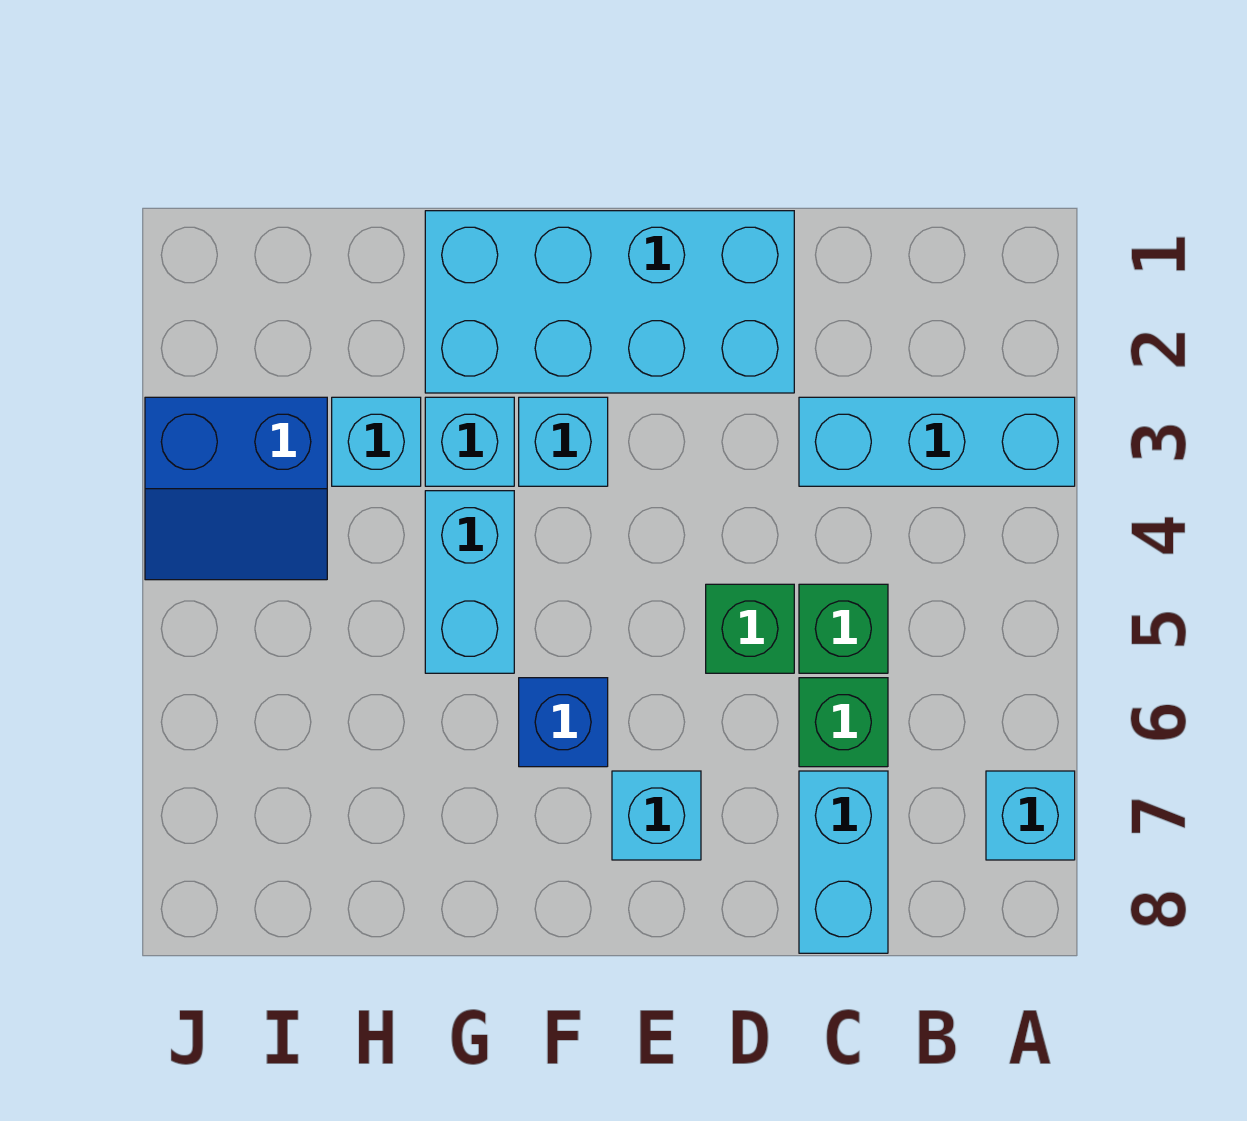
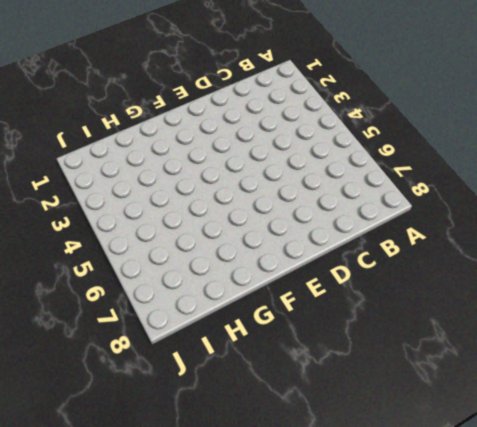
none -> cyan brick A3:C3 level 1
none -> cyan brick A7 level 1
none -> green brick C5 level 1

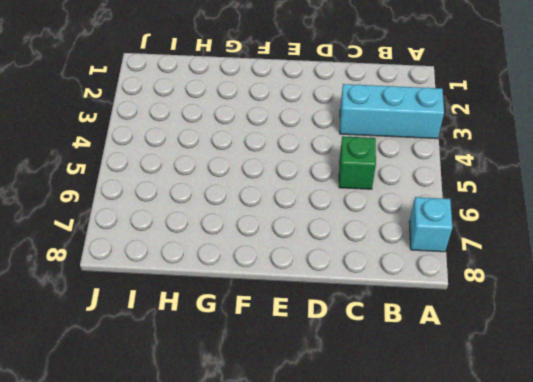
none -> green brick C6 level 1
none -> cyan brick C7:C8 level 1
none -> cyan brick D1:G2 level 1

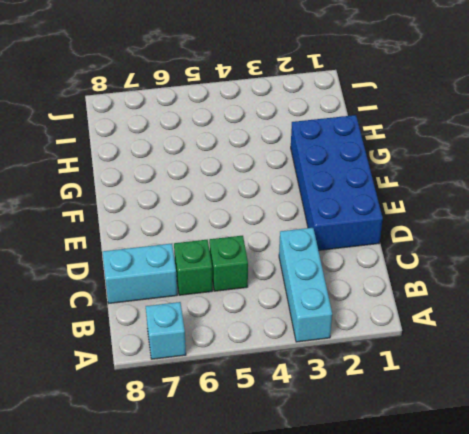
blue brick D1:G2 level 1 -> cyan brick D1:G2 level 1
none -> green brick D5 level 1
none -> cyan brick E7 level 1
none -> cyan brick F3 level 1

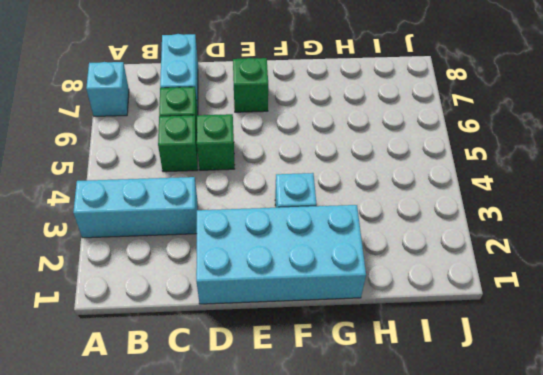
green brick E7 level 1 -> cyan brick E7 level 1
none -> blue brick F6 level 1
none -> cyan brick G3 level 1
none -> cyan brick G4:G5 level 1

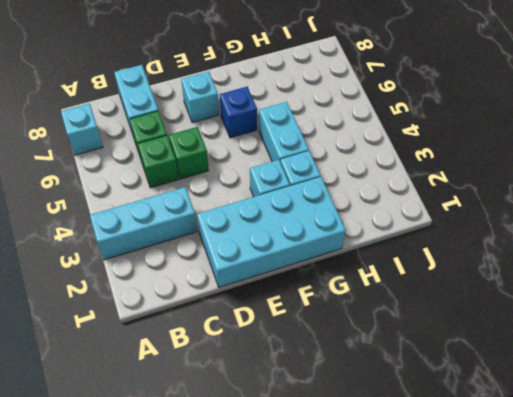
none -> cyan brick H3 level 1
none -> blue slope I3:J4 level 1 top 3

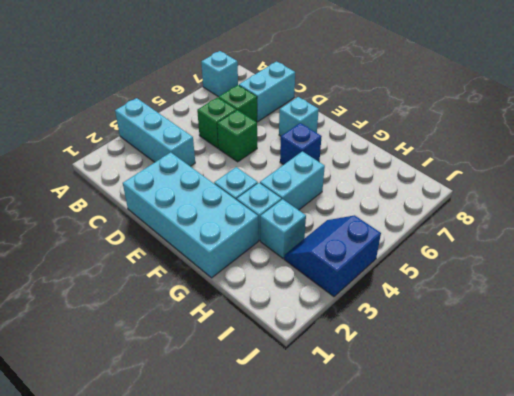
blue slope I3:J4 level 1 top J -> blue slope I3:J4 level 1 top 3

